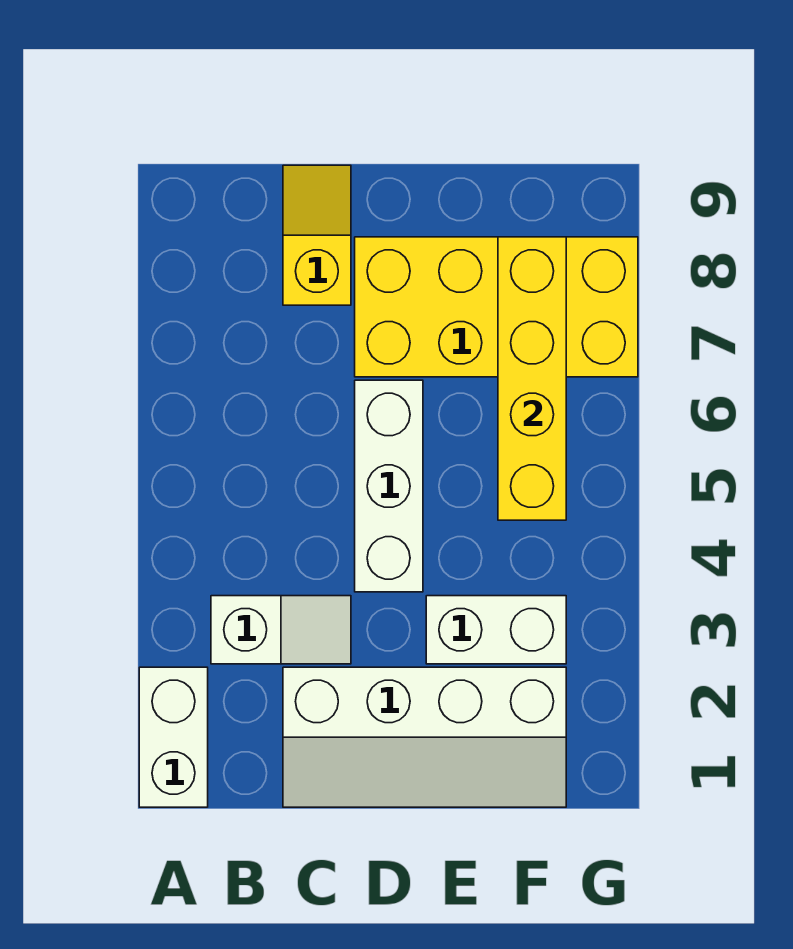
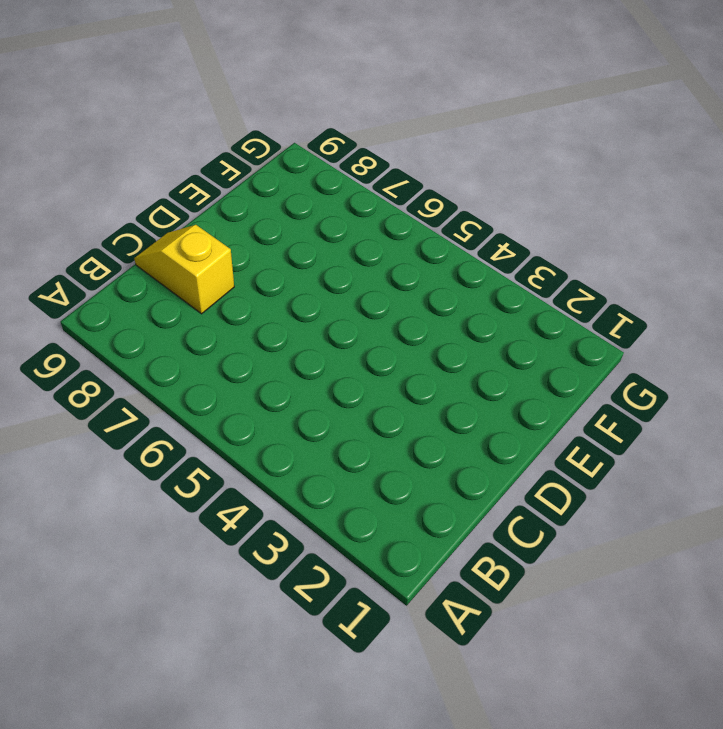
none -> white brick A1:A2 level 1
none -> white slope B3:C3 level 1 top B

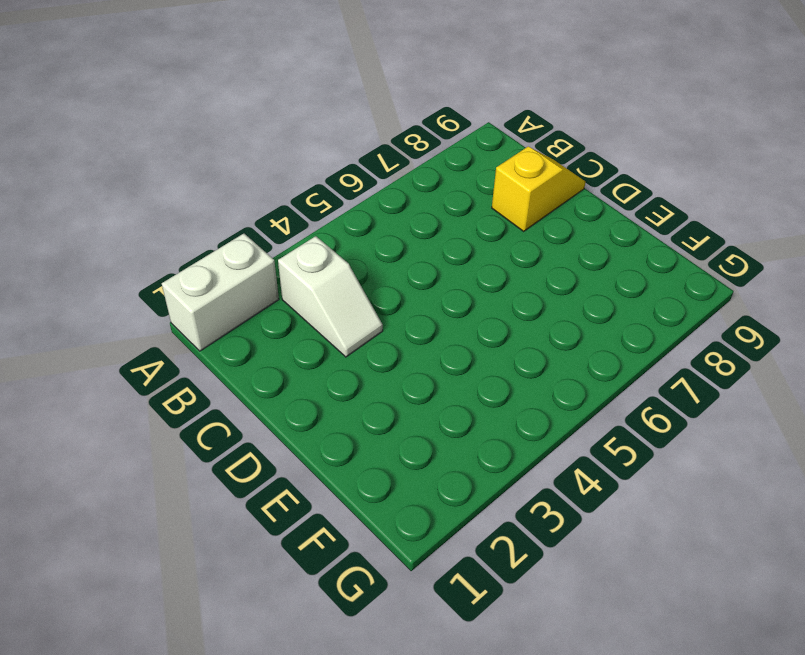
none -> white slope C1:F2 level 1 top 2
none -> white brick D4:D6 level 1

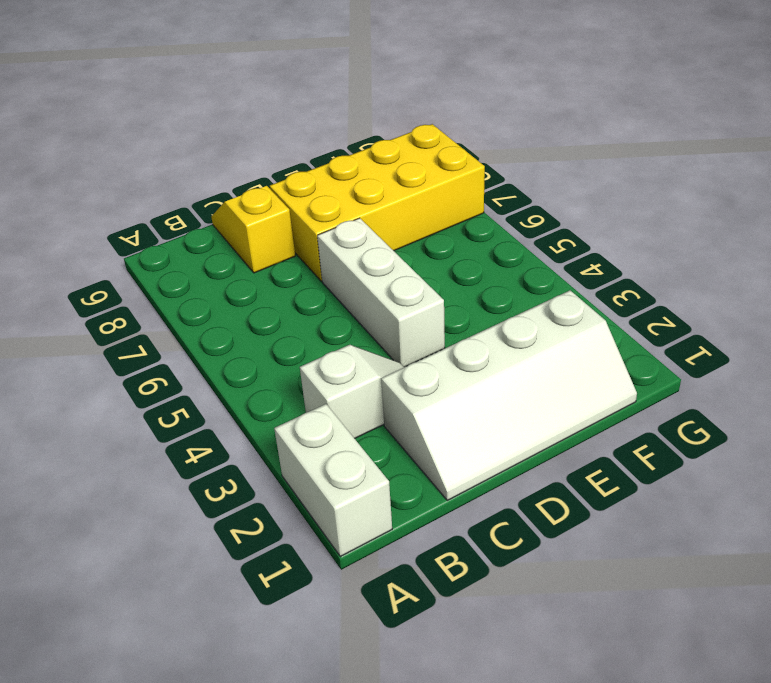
none -> white brick E3:F3 level 1
none -> yellow brick F5:F8 level 2

